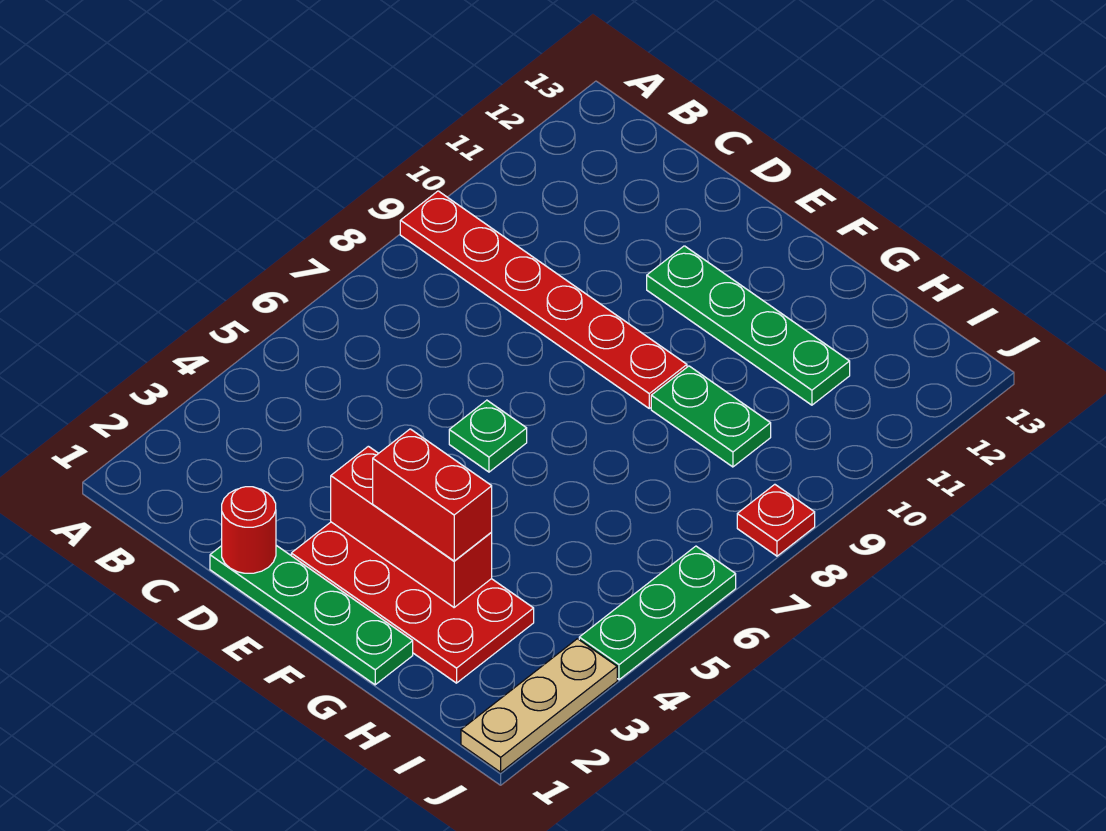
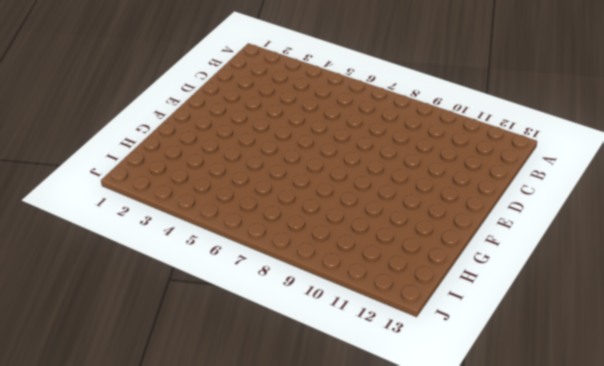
none -> red plate A9:F9 level 1
none -> green plate D1:G1 level 1
none -> red plate E2:H3 level 1

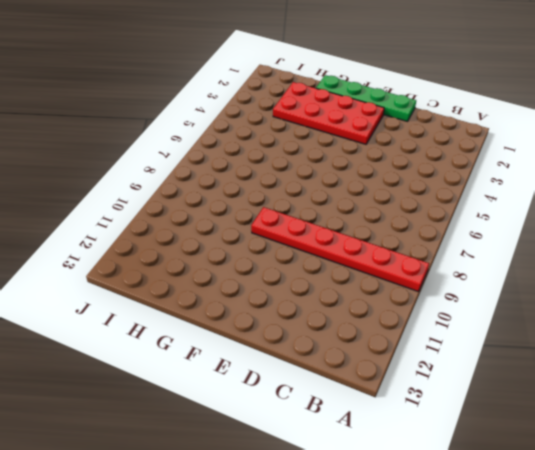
none -> green plate E6 level 1
none -> green plate E11:H11 level 1
none -> green plate G9:H9 level 1

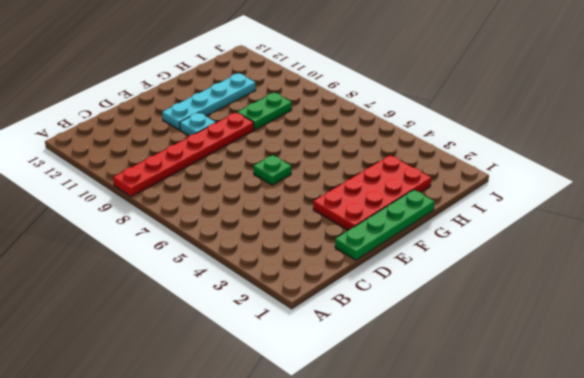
cyan plate E10 level 1 -> none
cyan plate E11:H11 level 1 -> green plate E11:H11 level 1
none -> tan plate J1:J3 level 1
none -> green plate J4:J6 level 1
none -> red plate J8 level 1

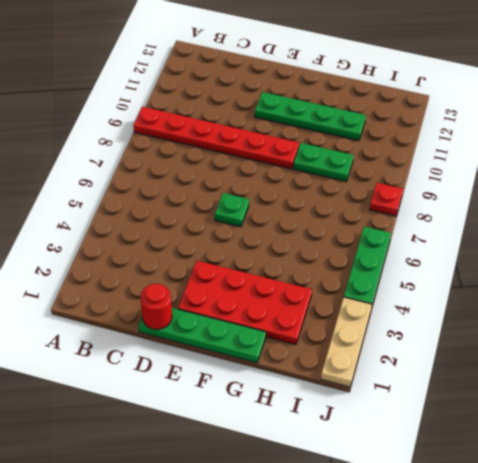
none -> red brick E3:G3 level 2
none -> red brick F3:G3 level 3

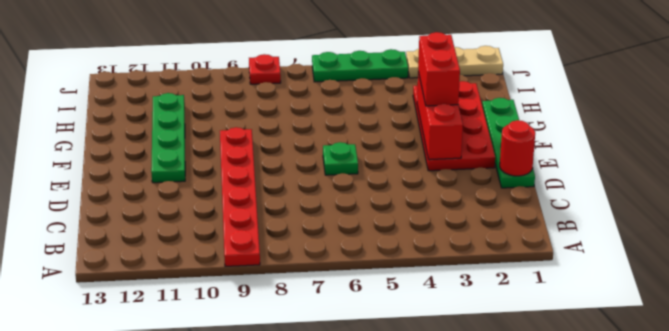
none -> green plate G9:H9 level 1

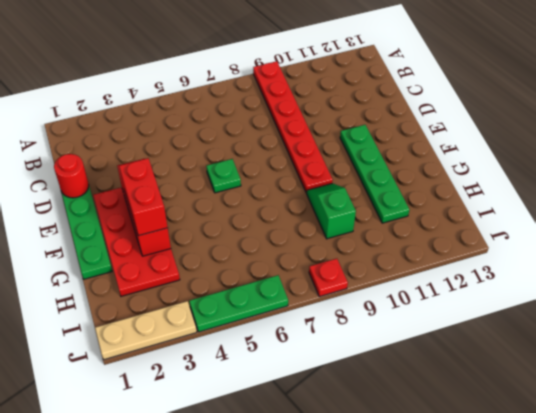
green slope G9:H9 level 1 top H -> green plate G9:H9 level 1

